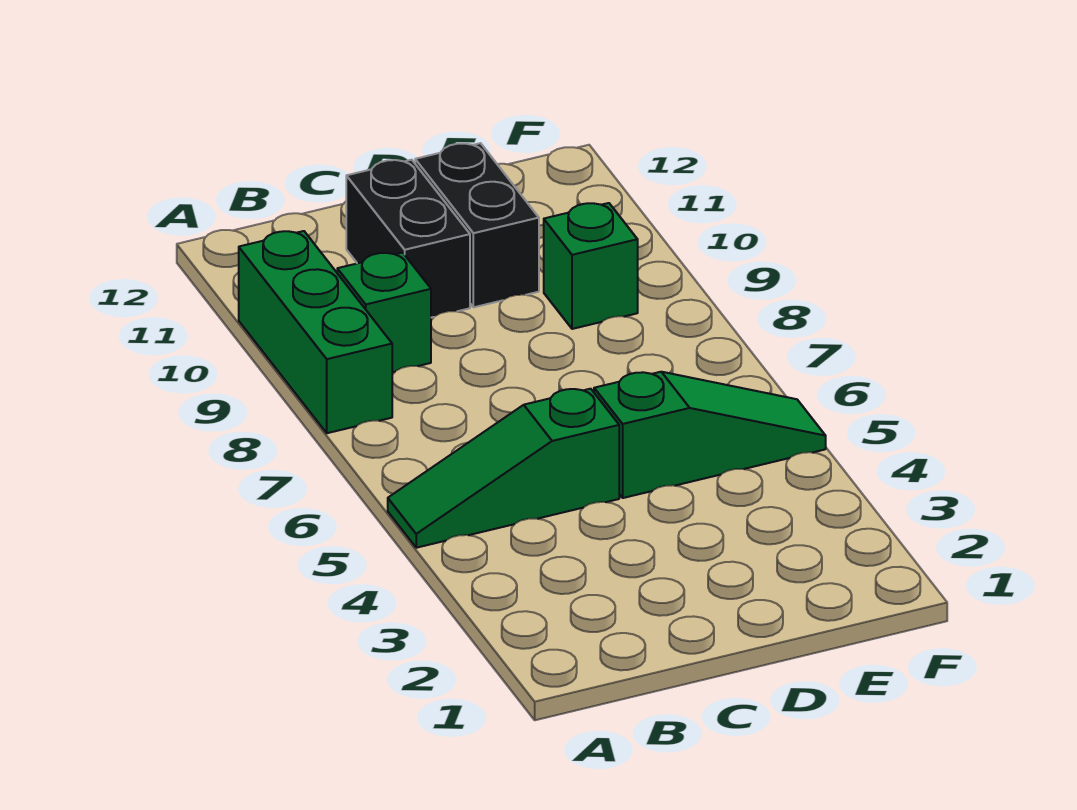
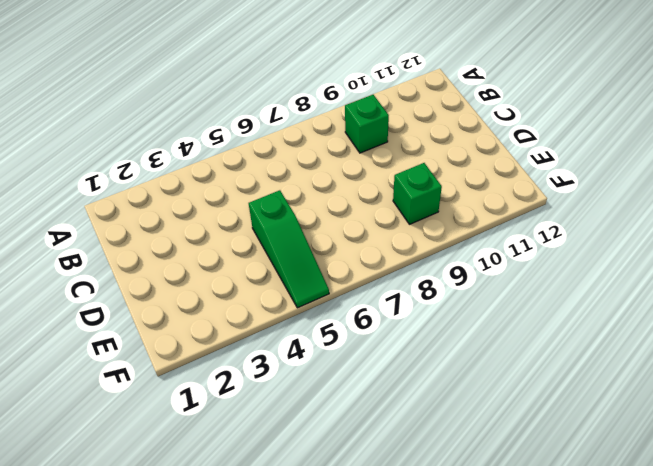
none -> green slope A5:C5 level 1 top C
none -> green brick A8:A10 level 1

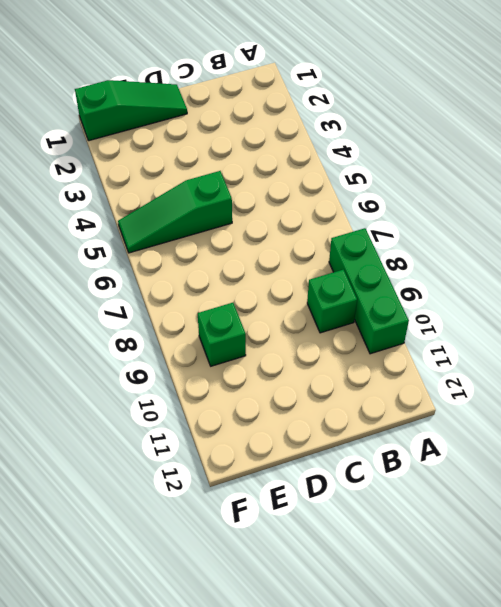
green slope D1:F1 level 1 top F -> green slope A5:C5 level 1 top C
none -> black brick C10:C11 level 1
none -> black brick D10:D11 level 1

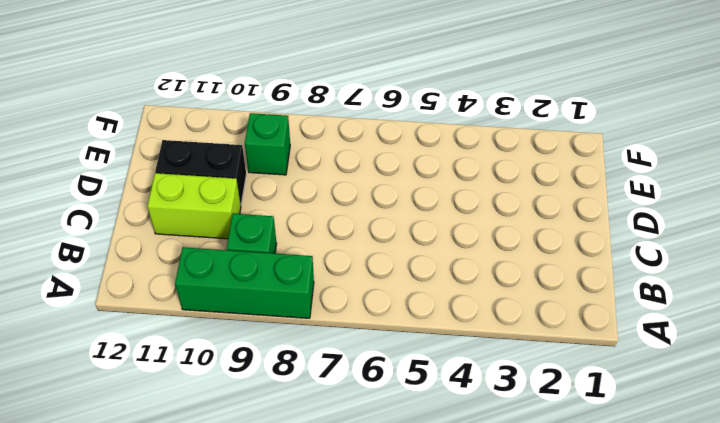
lime brick C10:C11 level 1 -> black brick C10:C11 level 1
none -> green slope A5:C5 level 1 top C
none -> green slope D5:F5 level 1 top D

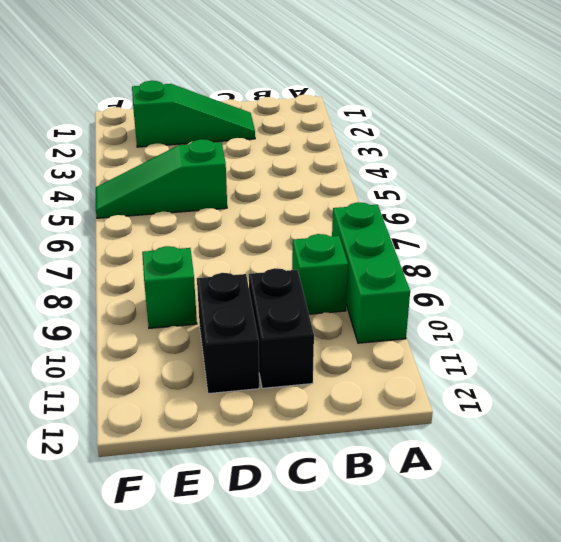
green slope C2:E2 level 1 top E -> green slope A5:C5 level 1 top C

